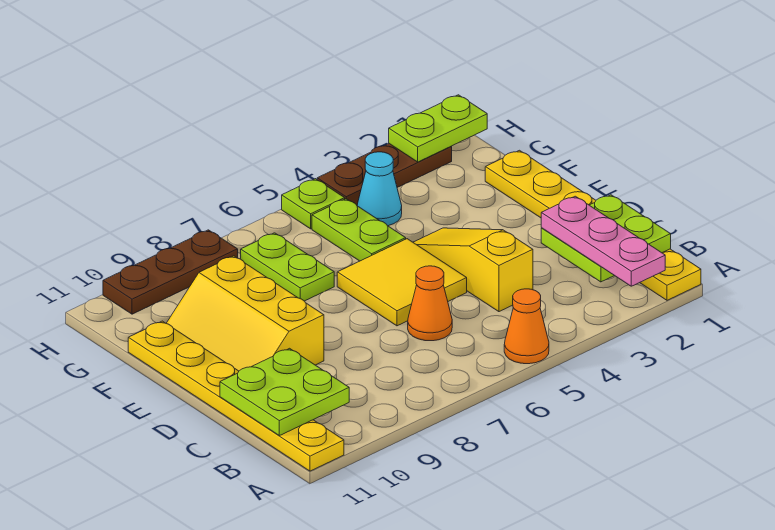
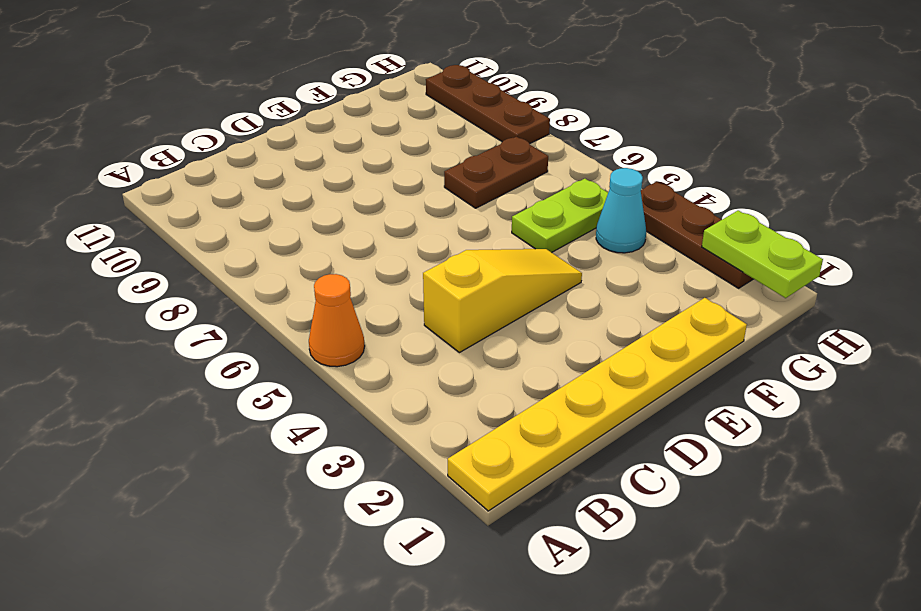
brown plate F7:G7 level 1 -> lime plate F7:G7 level 1
none -> yellow plate A11:F11 level 1
none -> orange cone C6 level 1
none -> yellow tile D5:E6 level 1

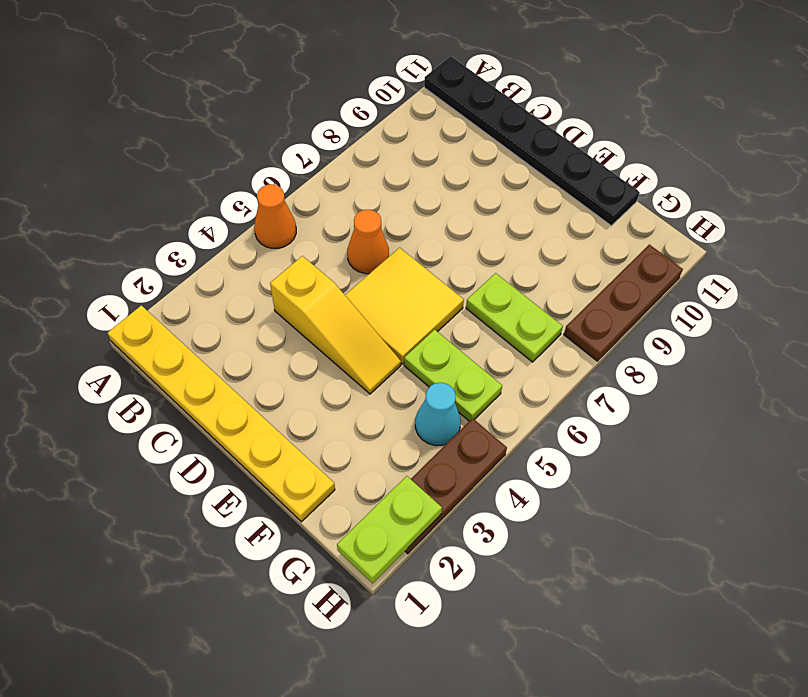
black plate A11:F11 level 1 -> yellow plate A11:F11 level 1
none -> yellow slope D9:F10 level 1 top 9
none -> lime plate H5 level 1
none -> lime plate B1:C2 level 2

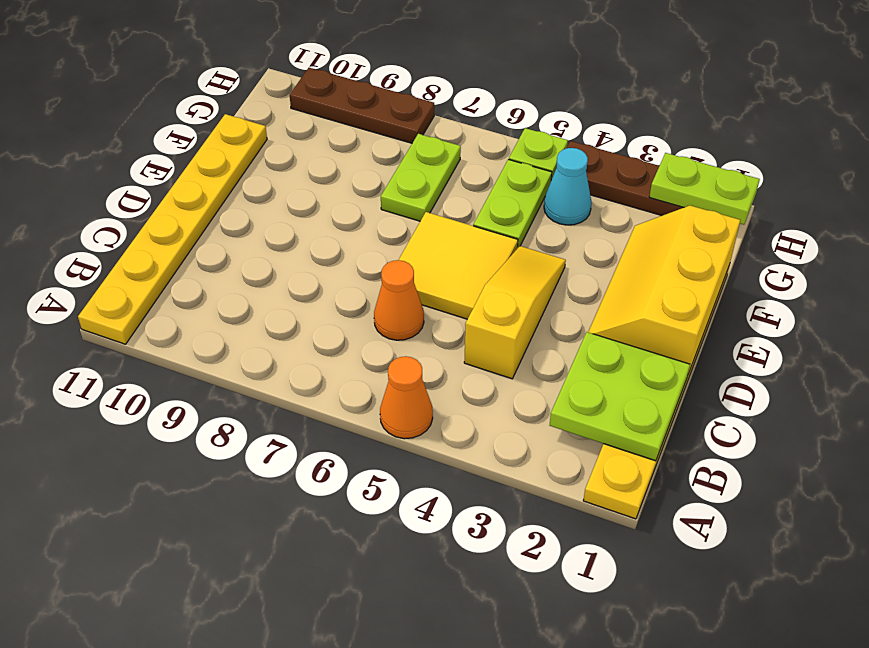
yellow slope D1:F2 level 2 top 1 -> yellow slope D9:F10 level 1 top 9
none -> lime plate B10:C11 level 2
none -> pink plate A2:C2 level 3

